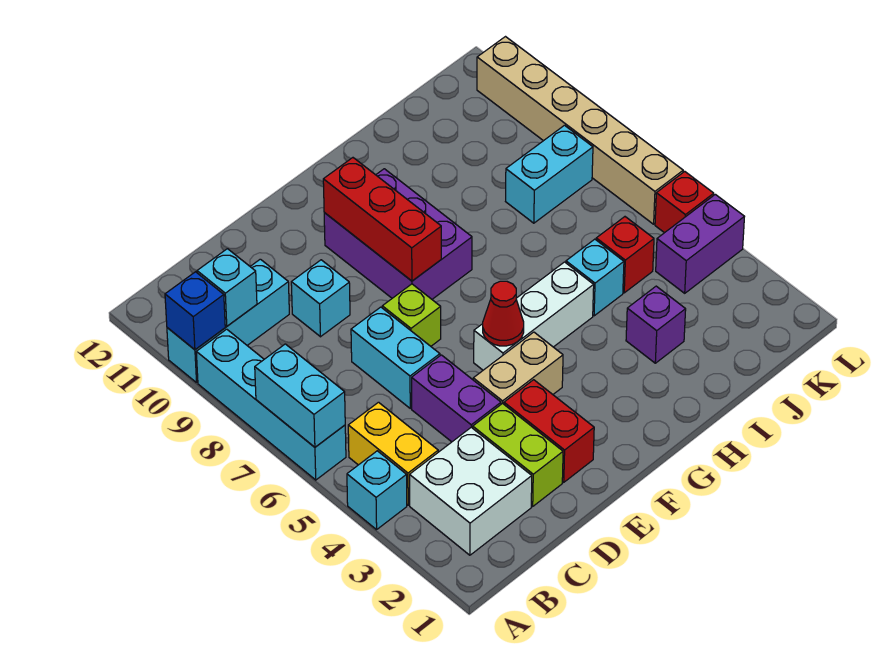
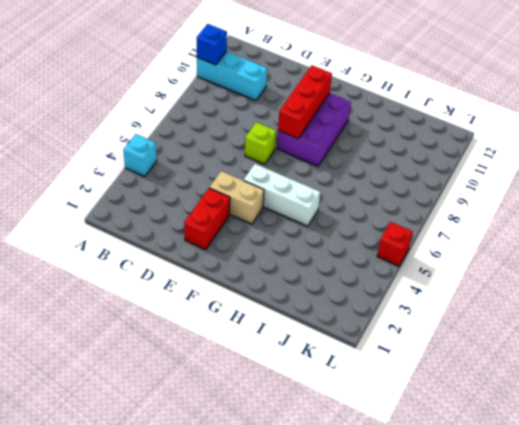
none -> cyan brick A6:A9 level 1
none -> white brick B2:C3 level 1
none -> yellow brick B4:B5 level 1

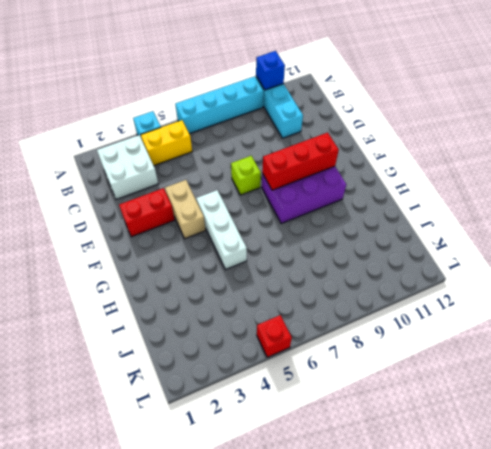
none -> lime brick D2:D3 level 1
none -> purple brick D4:D5 level 1
none -> cyan brick D6:D7 level 1

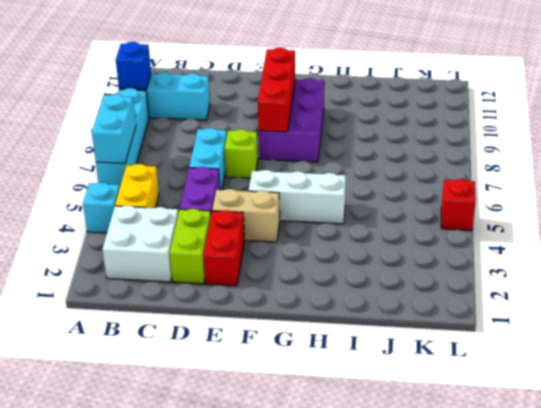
none -> cyan brick D9 level 1
none -> purple brick I3 level 1
none -> cyan brick I5 level 1

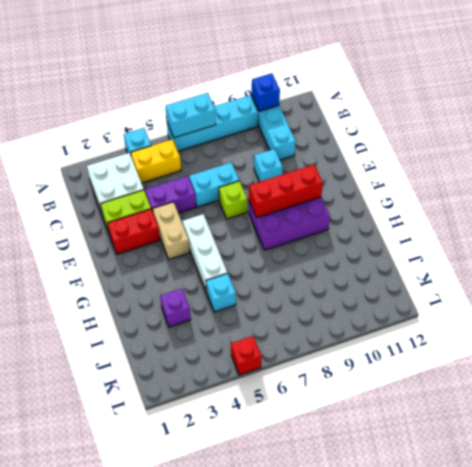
none -> red brick J5 level 1
none -> cyan brick J8:K8 level 1
none -> purple brick K4:L4 level 1

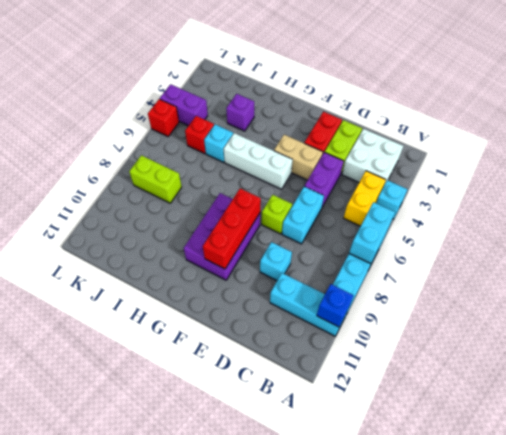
lime brick J8:K8 level 1 -> cyan brick J8:K8 level 1
none -> tan brick L6:L11 level 1
none -> cyan brick B10 level 2
none -> red cone F5 level 2

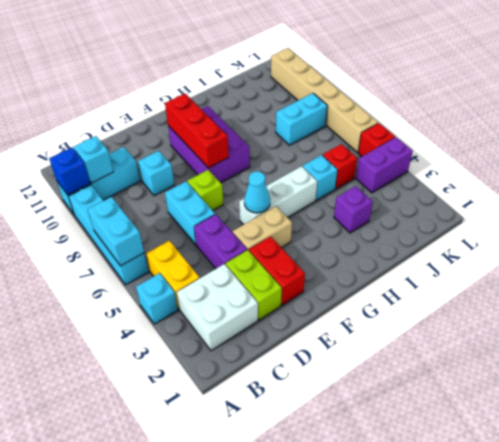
cyan cone F5 level 2 -> red cone F5 level 2

